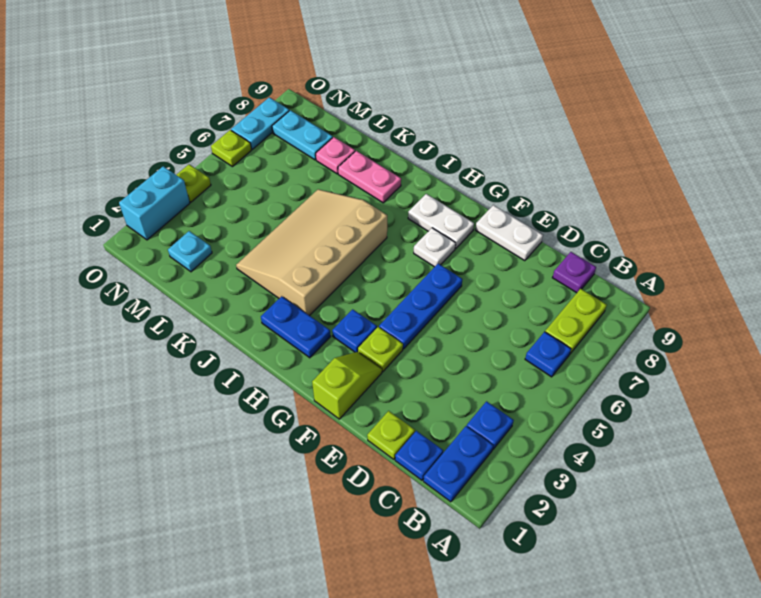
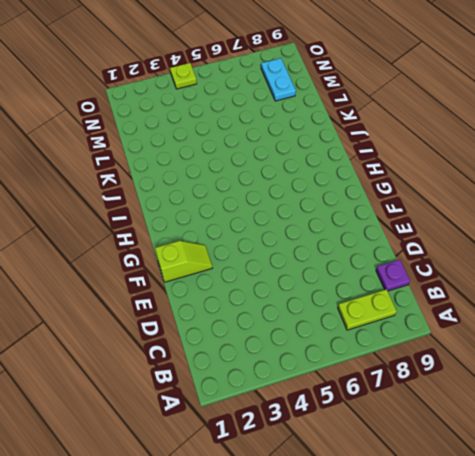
none -> blue plate B1:B2 level 1
none -> blue plate B3 level 1
none -> blue plate B6 level 1

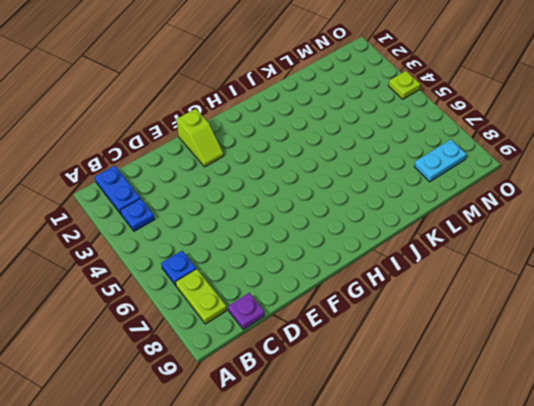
none -> blue plate C1 level 1
none -> lime plate D1 level 1
none -> white plate E9:F9 level 1

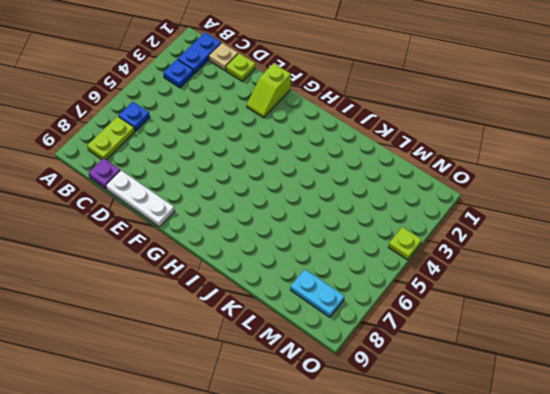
tan plate C1 level 1 -> blue plate C1 level 1
white plate D9:F9 level 1 -> white plate E9:F9 level 1
none -> lime plate F3 level 1
none -> blue plate F4:F6 level 1
none -> blue plate G3 level 1

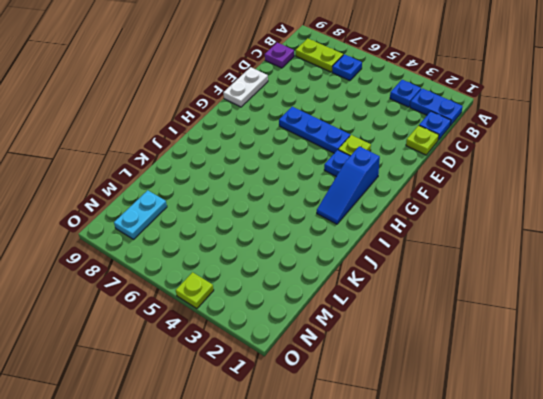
blue slope G2:I2 level 1 top G -> blue plate H2:I2 level 1
none -> lime slope F1:F2 level 1 top 1
none -> white plate G7 level 1
none -> white plate G8:H8 level 1

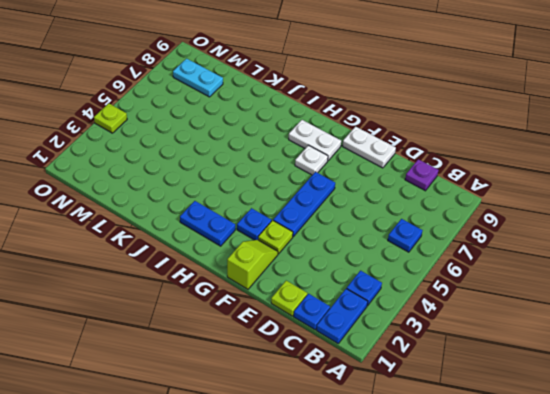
none -> lime plate B7:B8 level 1
none -> tan slope I3:K6 level 1 top I
none -> pink plate J8:K8 level 1

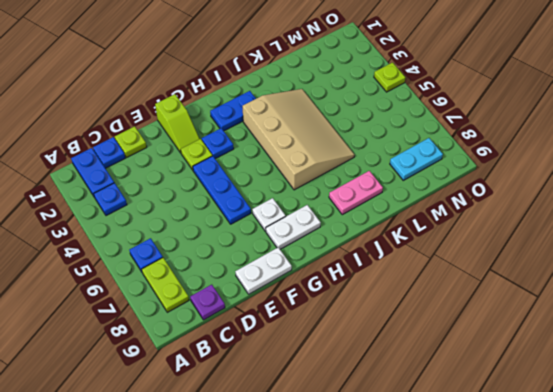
none -> pink plate L8 level 1
none -> cyan plate M2 level 1
none -> cyan brick O2:O3 level 1

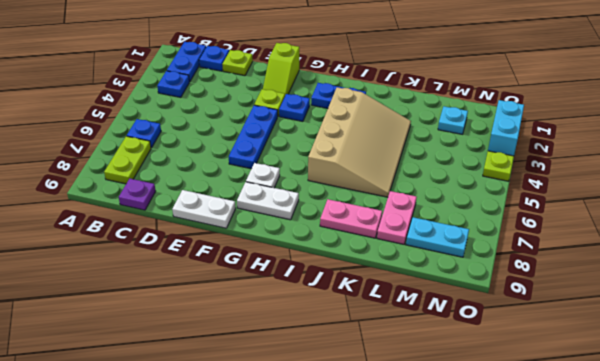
pink plate L7:L8 level 1 -> pink plate L8 level 1
none -> lime plate O6 level 1
none -> cyan plate O7:O8 level 1

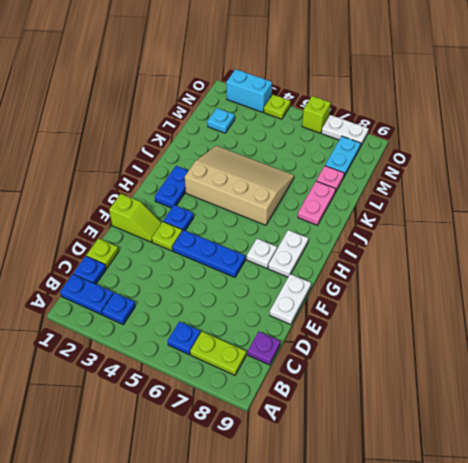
lime brick O6 level 1 -> lime plate O6 level 1
white plate O7:O8 level 1 -> cyan plate O7:O8 level 1

